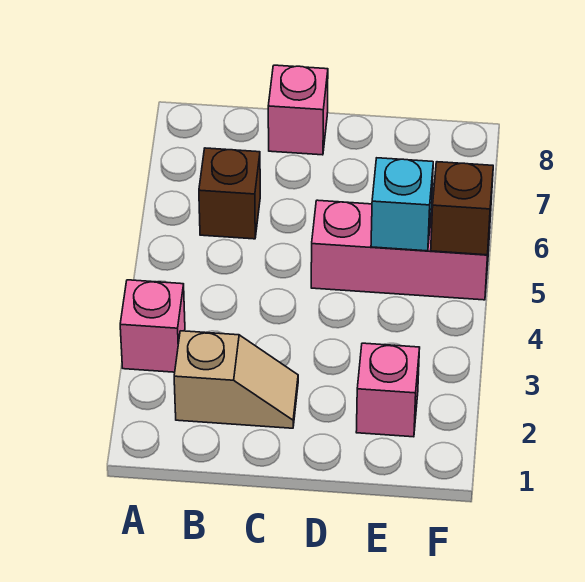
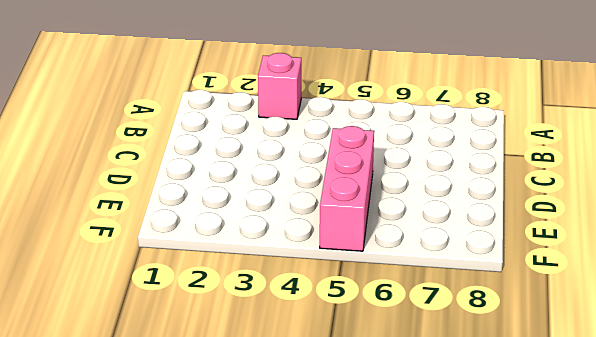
none -> tan slope B2:C2 level 1 top B
none -> brown brick B6 level 1

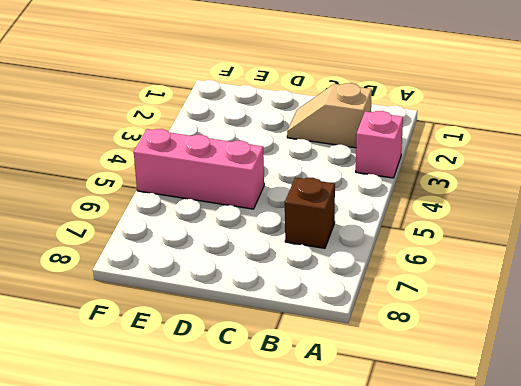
none -> pink brick C8 level 1
none -> pink brick E2 level 1

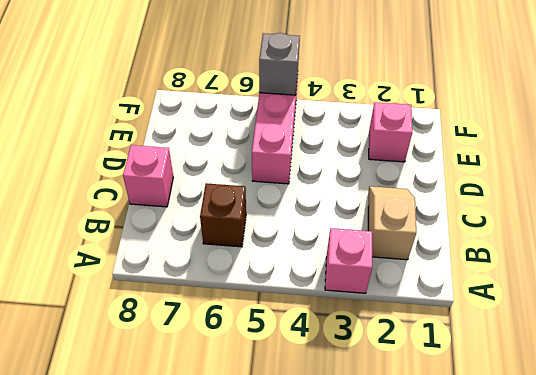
grey brick F5 level 2 -> brown brick F5 level 2
none -> cyan brick E5 level 2

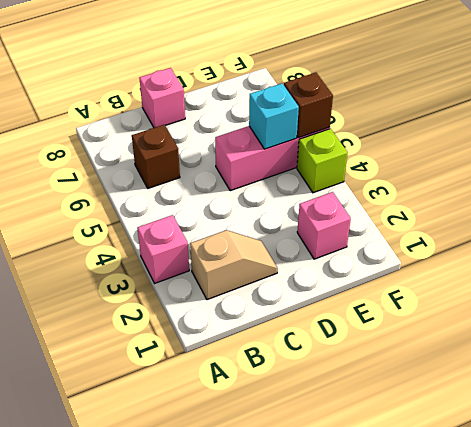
lime brick F4 level 1 -> none

